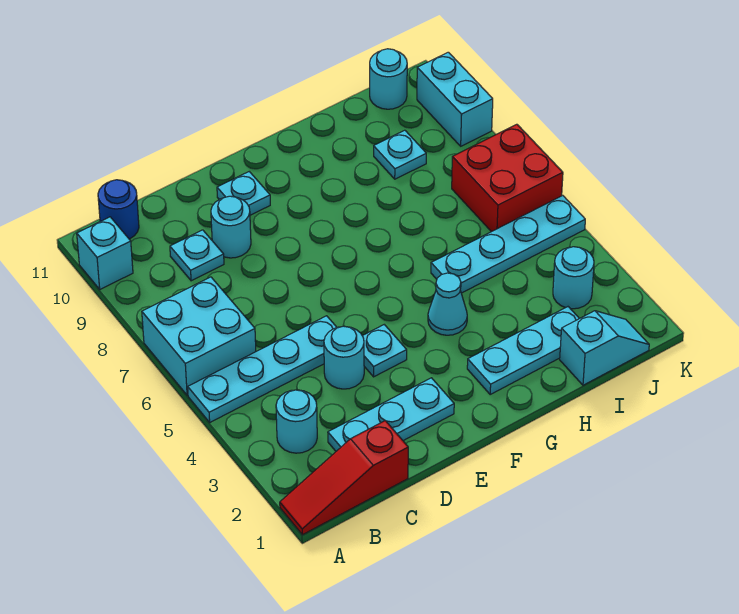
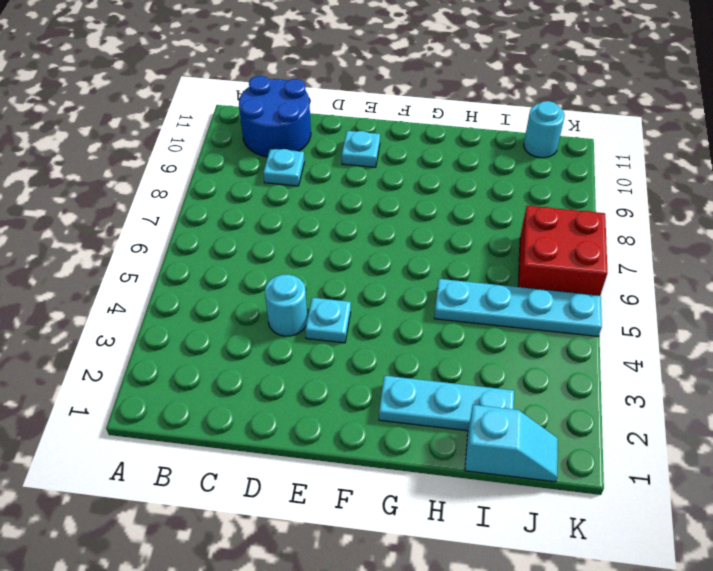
blue round brick B10:C11 level 1 -> blue round brick B11 level 1
none -> red slope A1:C1 level 1 top C
none -> cyan plate A5:D5 level 1
none -> cyan brick A6:B7 level 1

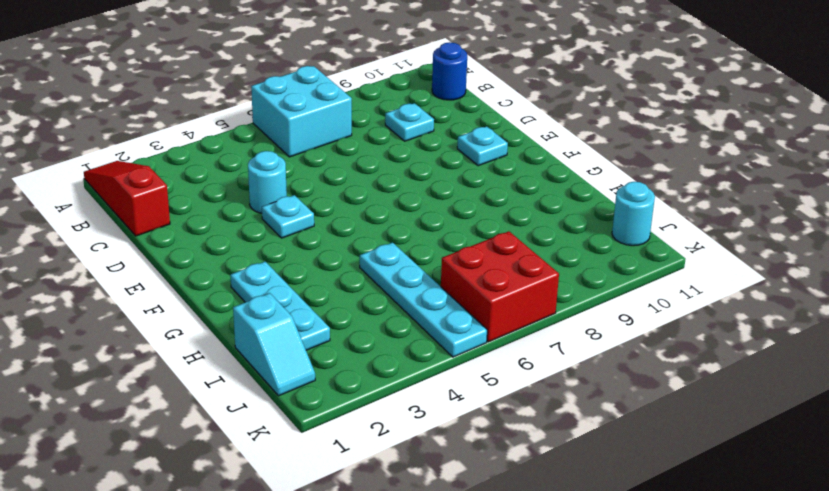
none -> cyan plate A5:D5 level 1
none -> cyan brick A10 level 1
none -> cyan round brick B3 level 1

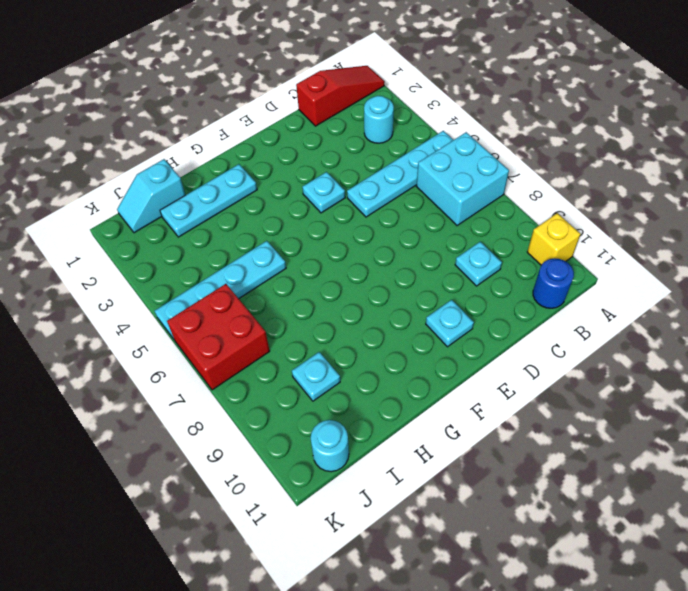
yellow brick A10 level 1 -> cyan brick A10 level 1
none -> cyan plate C2:E2 level 1
none -> cyan round brick D4 level 1
none -> cyan round brick D9 level 1

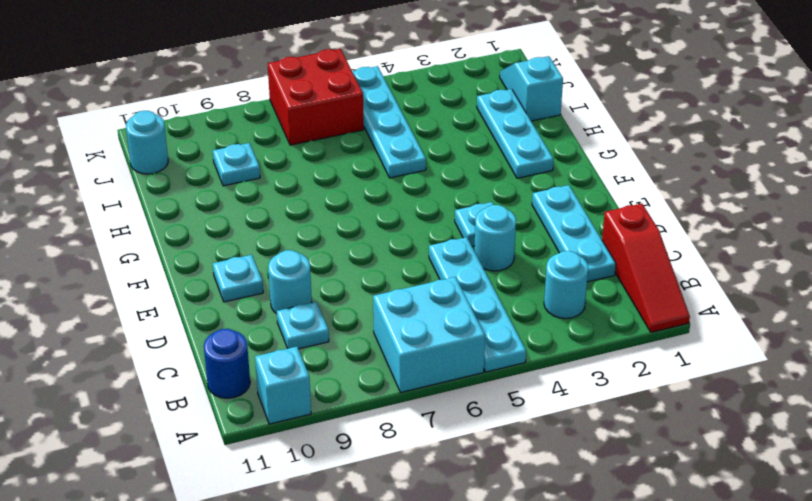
none -> cyan cone G4 level 1
none -> cyan round brick J3 level 1
none -> cyan brick K9:K10 level 1

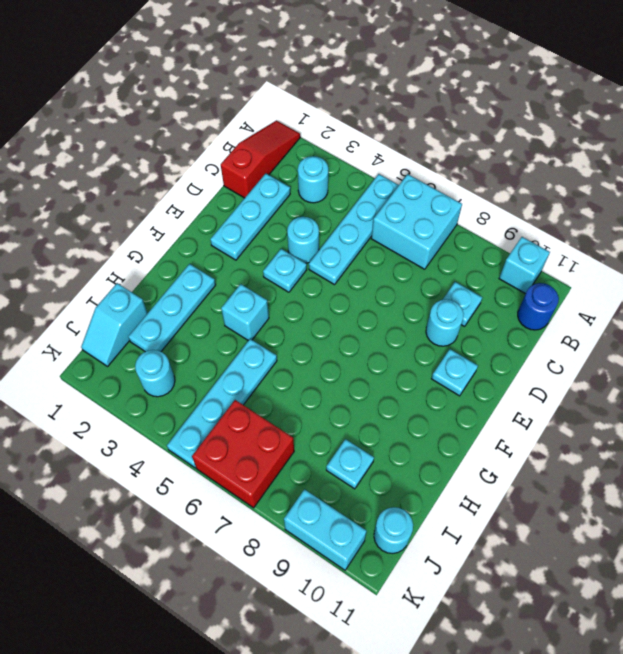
cyan brick G4 level 1 -> cyan cone G4 level 1

